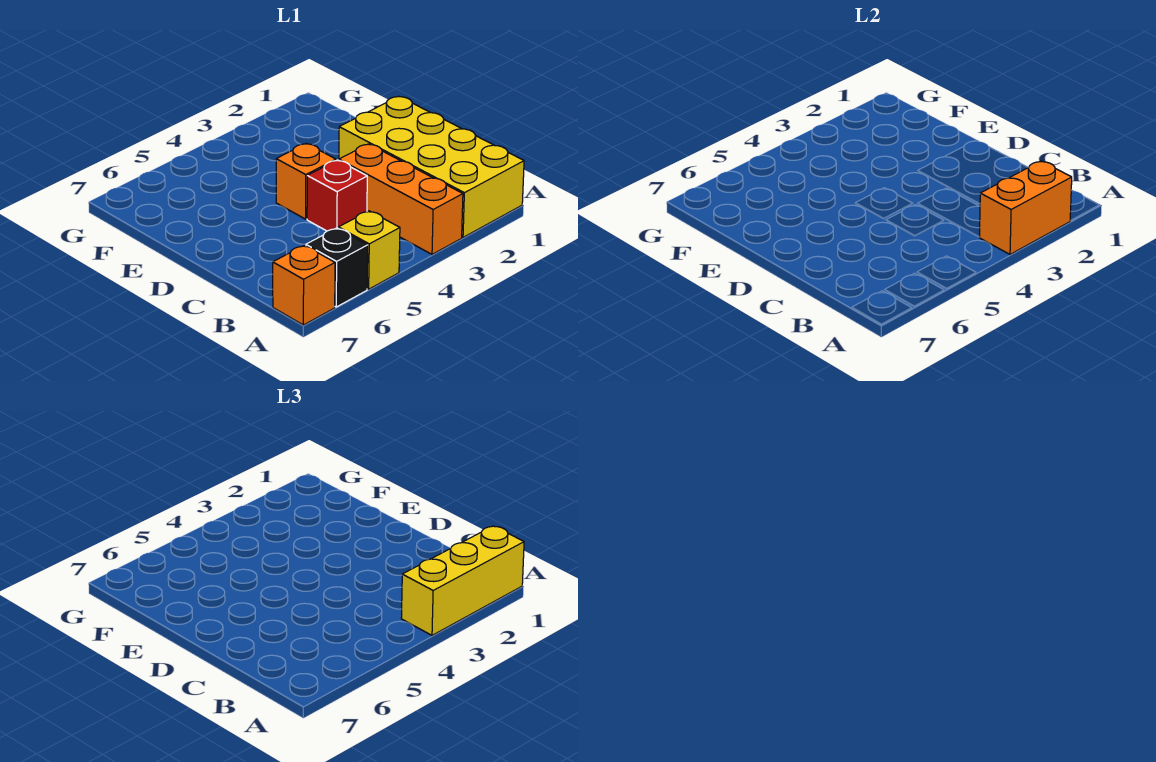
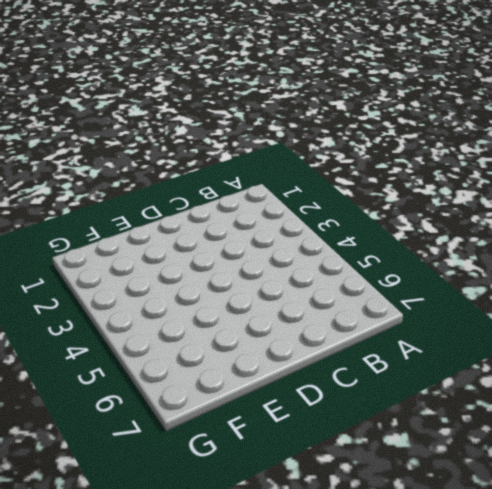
none -> yellow brick A1:D2 level 1
none -> orange brick A3:C3 level 1

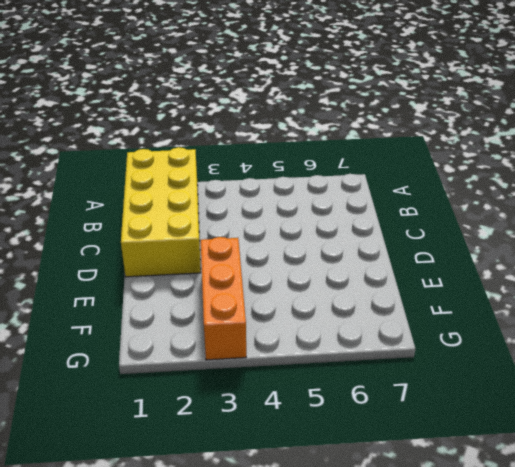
orange brick E3:G3 level 1 -> orange brick A3:C3 level 1
none -> yellow brick A5 level 1
none -> black brick A6 level 1

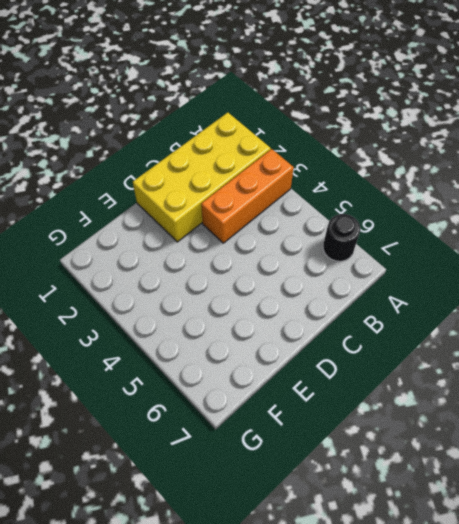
black round brick A6 level 1 -> black brick A6 level 1
none -> yellow brick A5 level 1
none -> orange brick A7 level 1

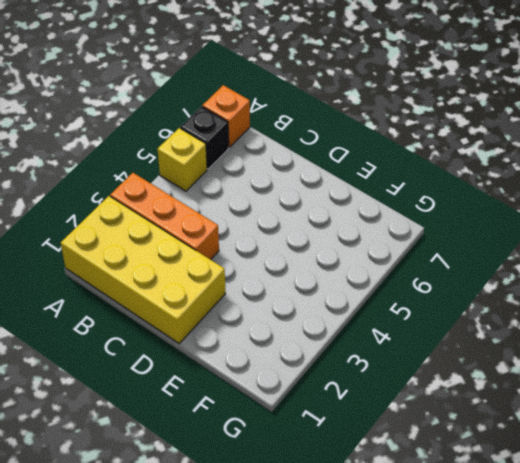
none -> red brick C4 level 1
none -> orange brick D4 level 1

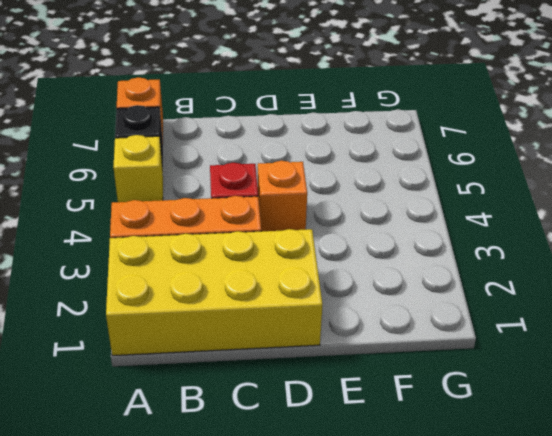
none -> orange brick A2:A3 level 2
none -> yellow brick A1:A3 level 3

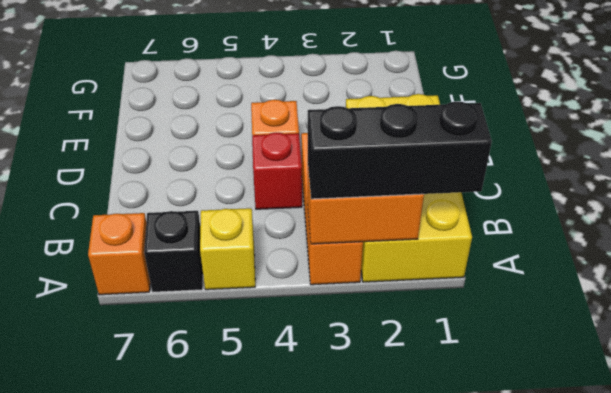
black brick A1:A3 level 3 -> yellow brick A1:A3 level 3

